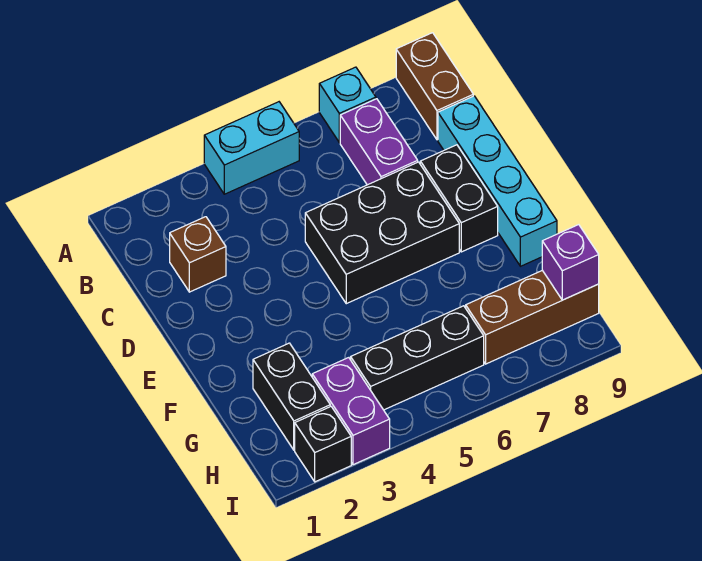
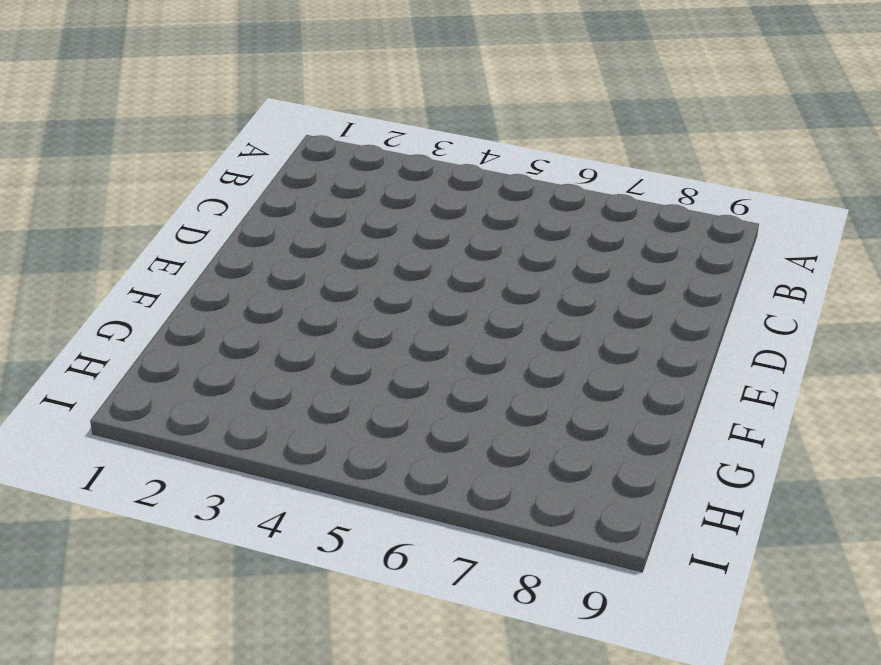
none -> cyan brick A4:A5 level 1
none -> cyan brick A7 level 1
none -> brown brick A9:B9 level 1

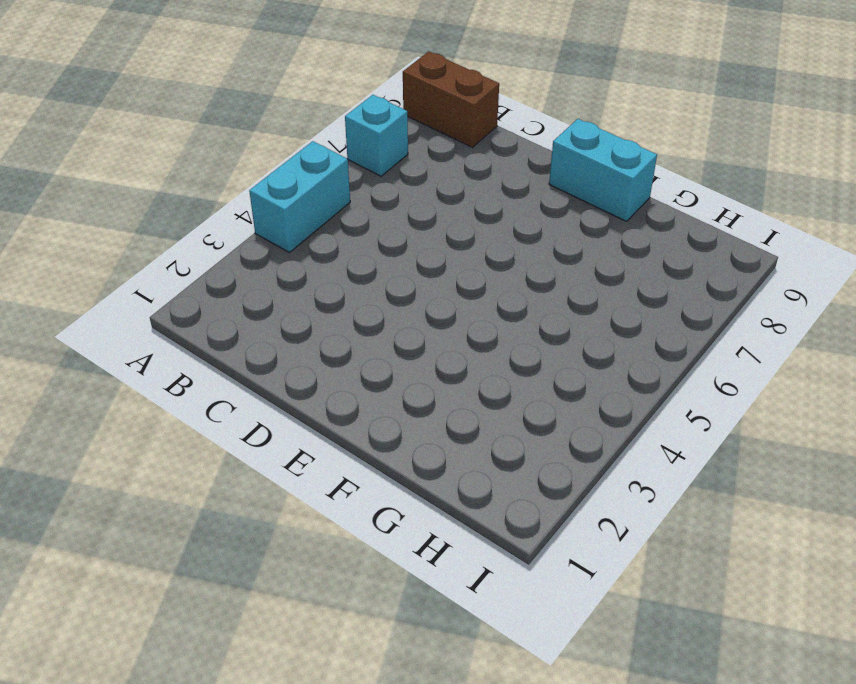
cyan brick E9:F9 level 1 -> cyan brick C9:F9 level 1
none -> purple brick B7:C7 level 1
none -> brown brick C2 level 1
none -> black brick D5:E7 level 1

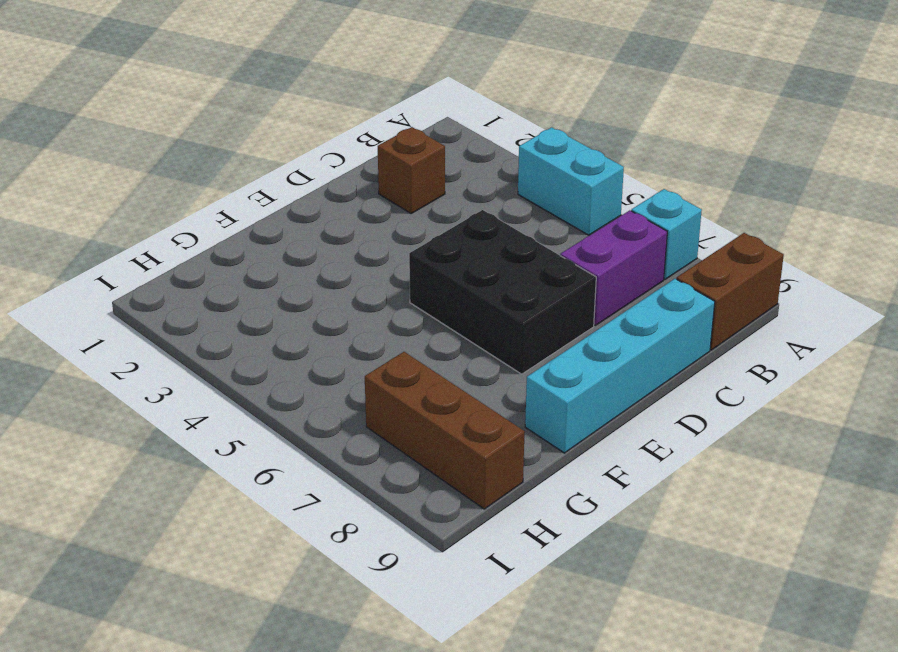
none -> black brick D8:E8 level 1
none -> black brick G2:H2 level 1
none -> purple brick H3:I3 level 1

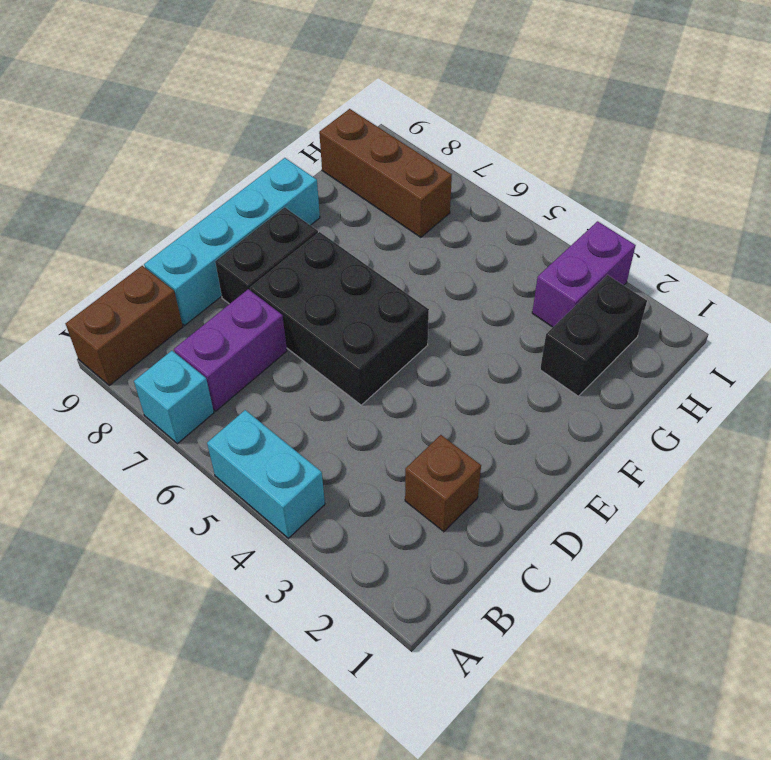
none -> black brick H4:H6 level 1
none -> black brick I2 level 1
none -> purple brick H9 level 2

